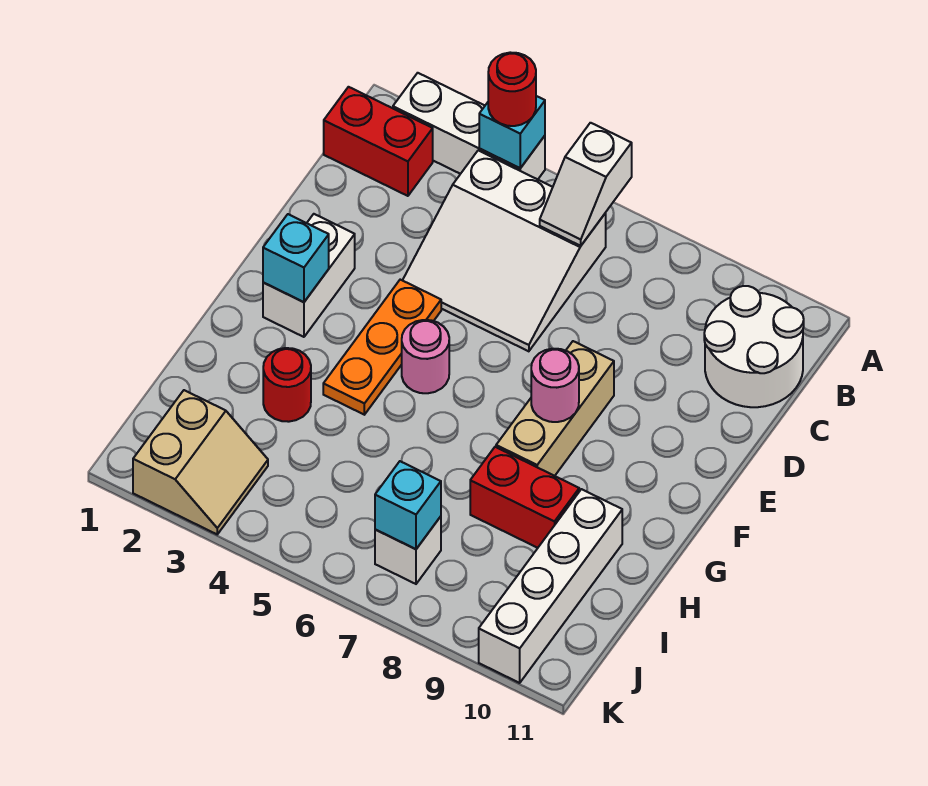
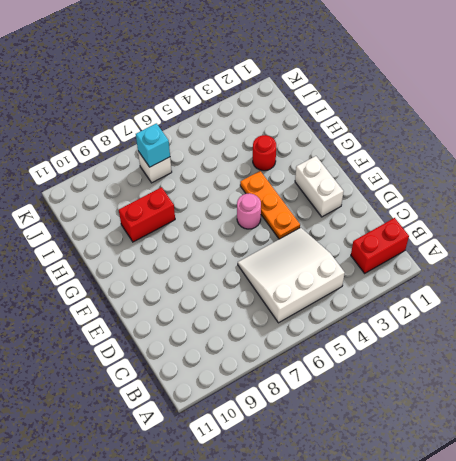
none -> white brick A2:A4 level 1
none -> white round brick B10:C11 level 1
none -> tan brick E8:G8 level 1

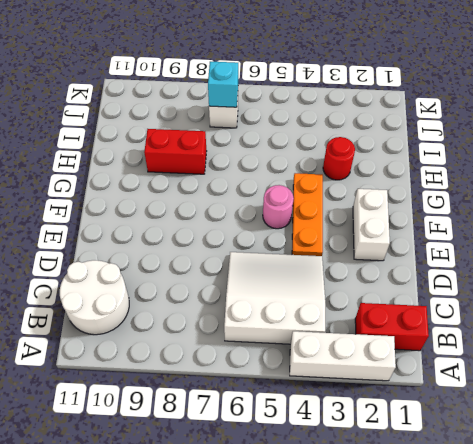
none -> tan brick E8:G8 level 1
none -> white brick H10:K10 level 1
none -> tan slope J2:K3 level 1 top 2

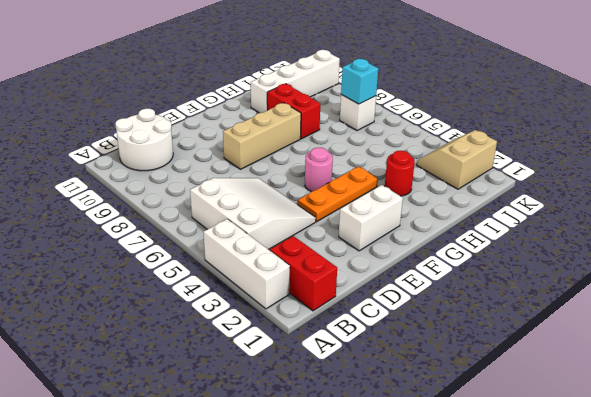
none -> cyan brick A4 level 2
none -> white slope A6:B6 level 2 top A
none -> cyan brick F2 level 2

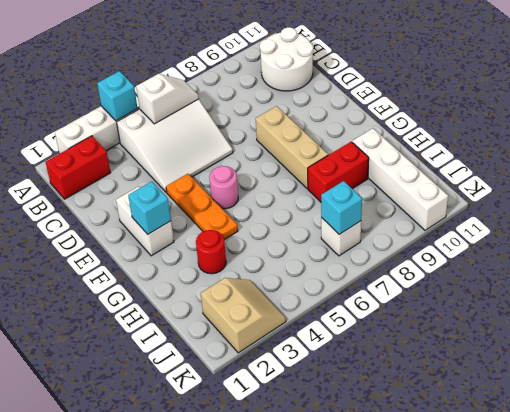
white slope B5:B6 level 2 top 5 -> white slope A6:B6 level 2 top A
none -> pink round brick F8 level 2
none -> red round brick A4 level 3

